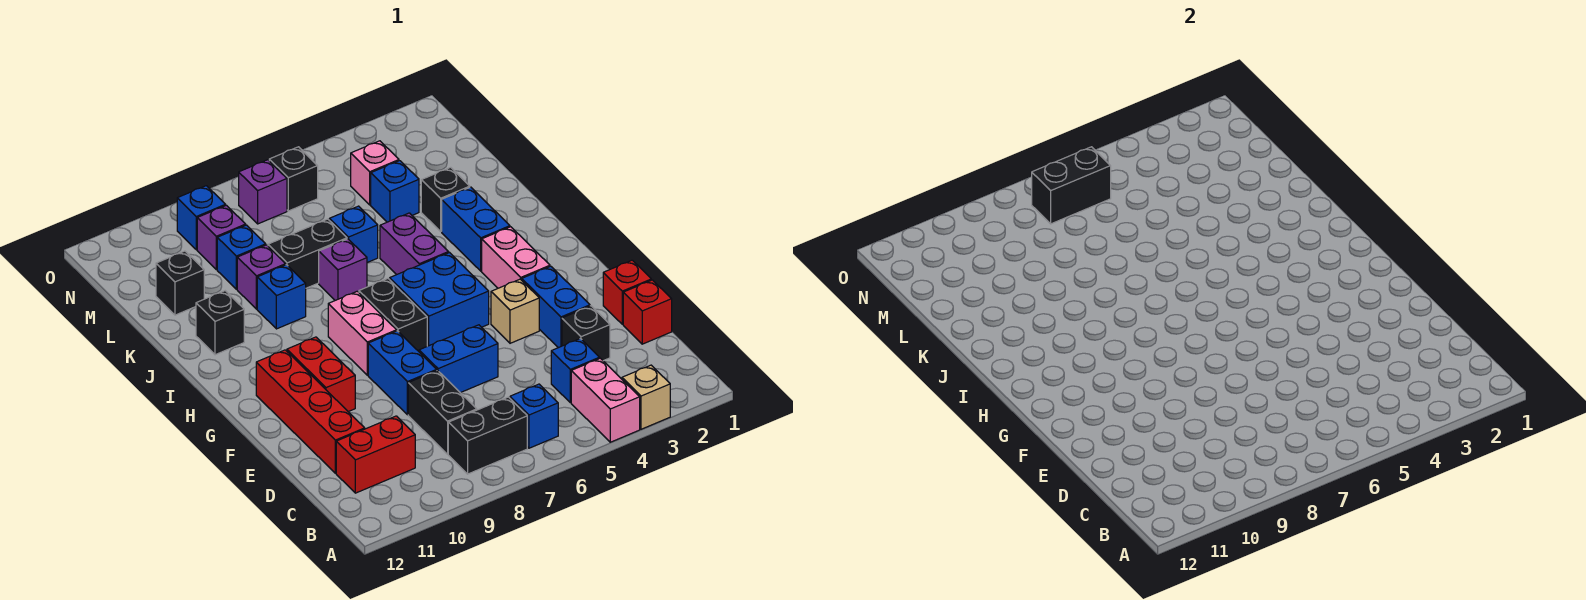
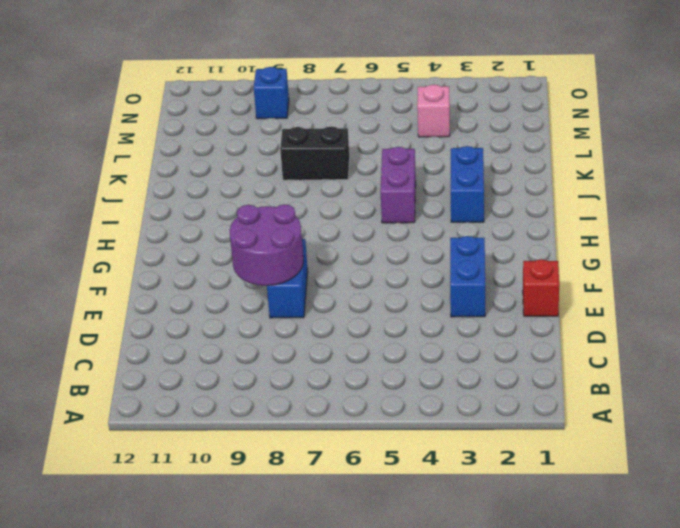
purple round brick E8:F9 level 2 -> none
none -> tan brick A3 level 1
none -> pink brick A4:B4 level 1
none -> blue brick B6 level 1
none -> black brick B7:B8 level 1

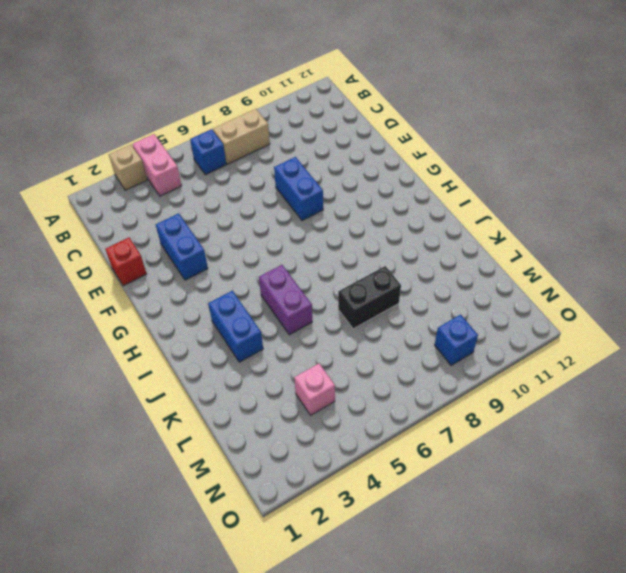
tan brick B7:B8 level 1 -> black brick B7:B8 level 1
none -> blue brick C4 level 1
none -> black brick C8:D8 level 1
none -> red brick C10:C11 level 1
none -> red brick D1 level 1

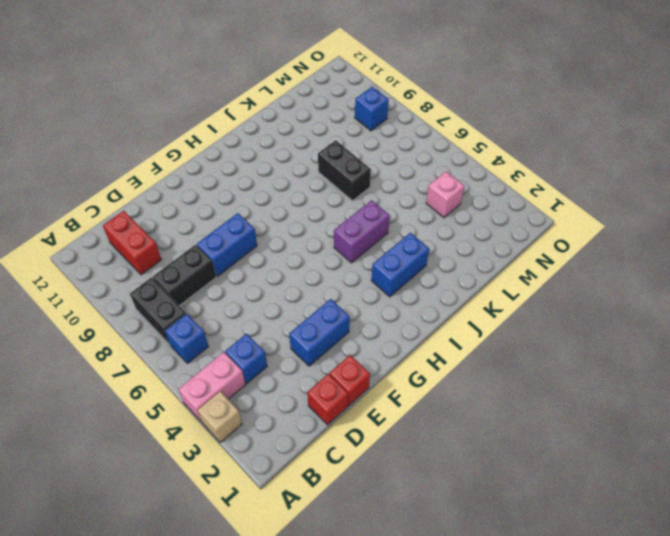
none -> black brick D3 level 1
none -> red brick D11:G11 level 1
none -> blue brick E6:E7 level 1
none -> tan brick F4 level 1

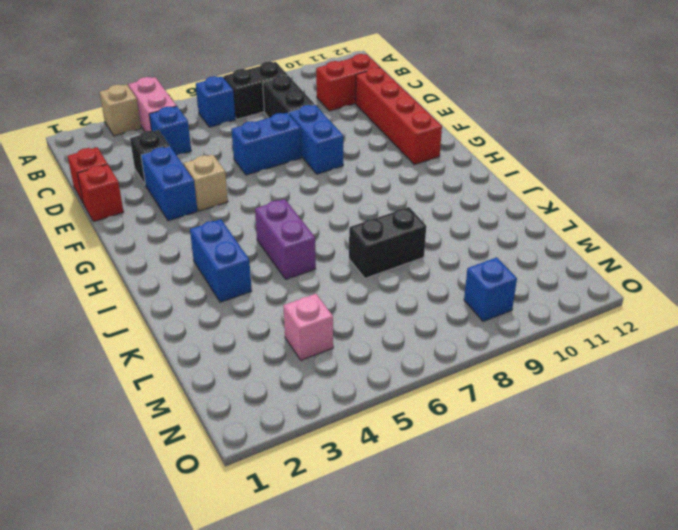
none -> red brick F10:G10 level 1
none -> pink brick G3:H3 level 1
none -> blue brick G5:H6 level 1
none -> black brick G7:H7 level 1

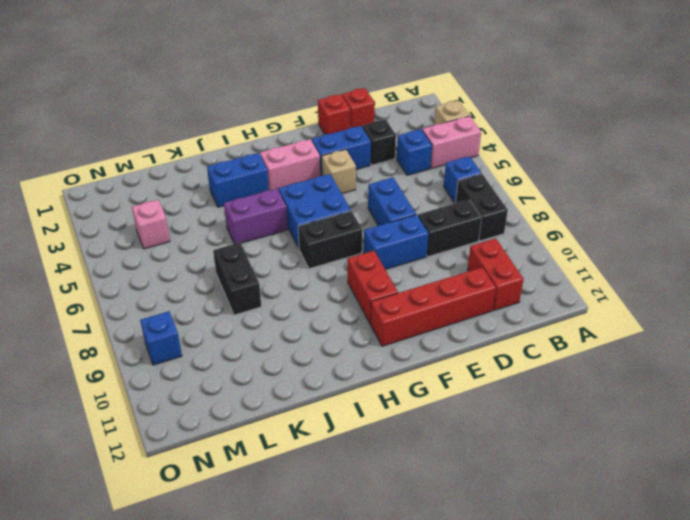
red brick G9:G10 level 1 -> red brick F10:G10 level 1
none -> pink brick G8:H8 level 1
none -> purple brick J7 level 1
none -> blue brick J9 level 1
none -> black brick J11 level 1

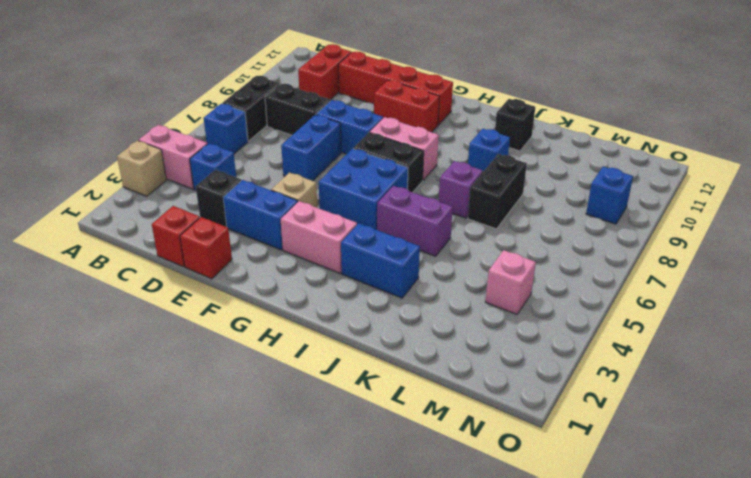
none -> black brick K3 level 1
none -> blue brick K6 level 1
none -> purple brick K9 level 1
none -> blue brick L4 level 1

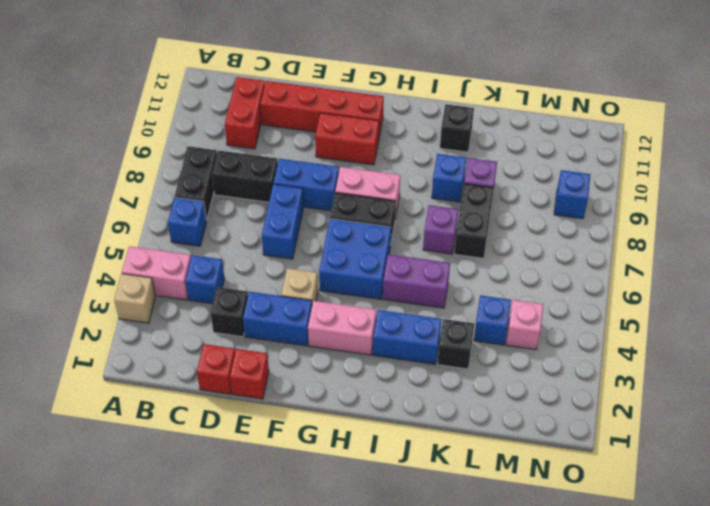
none -> blue brick K6 level 1
none -> blue brick L9 level 1
none -> black brick L11 level 1
none -> purple brick M9 level 1

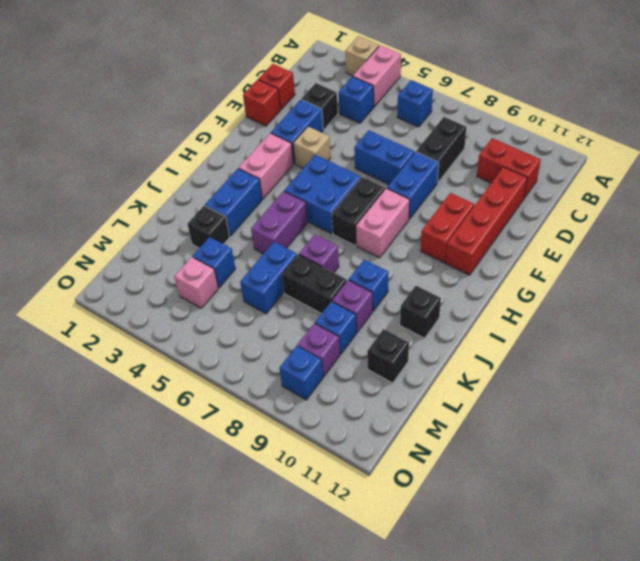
blue brick K6:L6 level 1 -> blue brick K6 level 1
none -> black brick B7:B8 level 1
none -> black brick N6 level 1
none -> purple brick N7 level 1
none -> black brick N6:N7 level 2

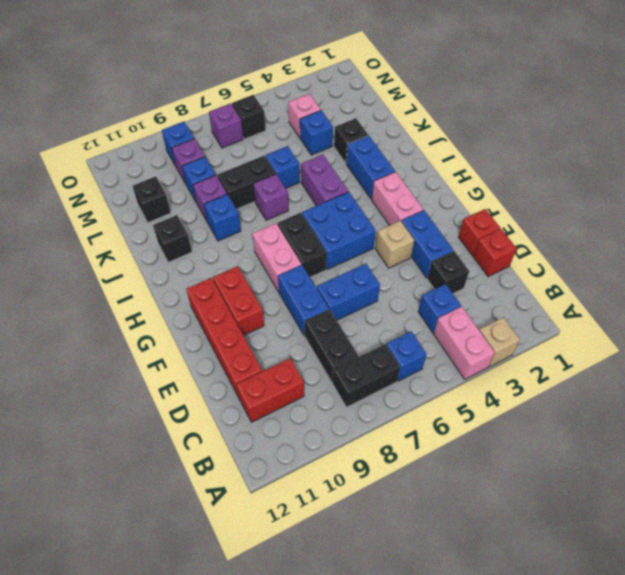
none -> black brick N6:N7 level 2

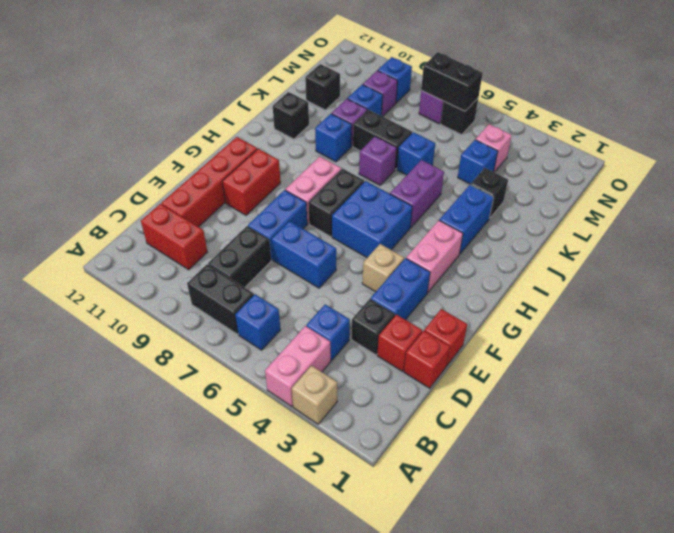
red brick D2 level 1 -> none

